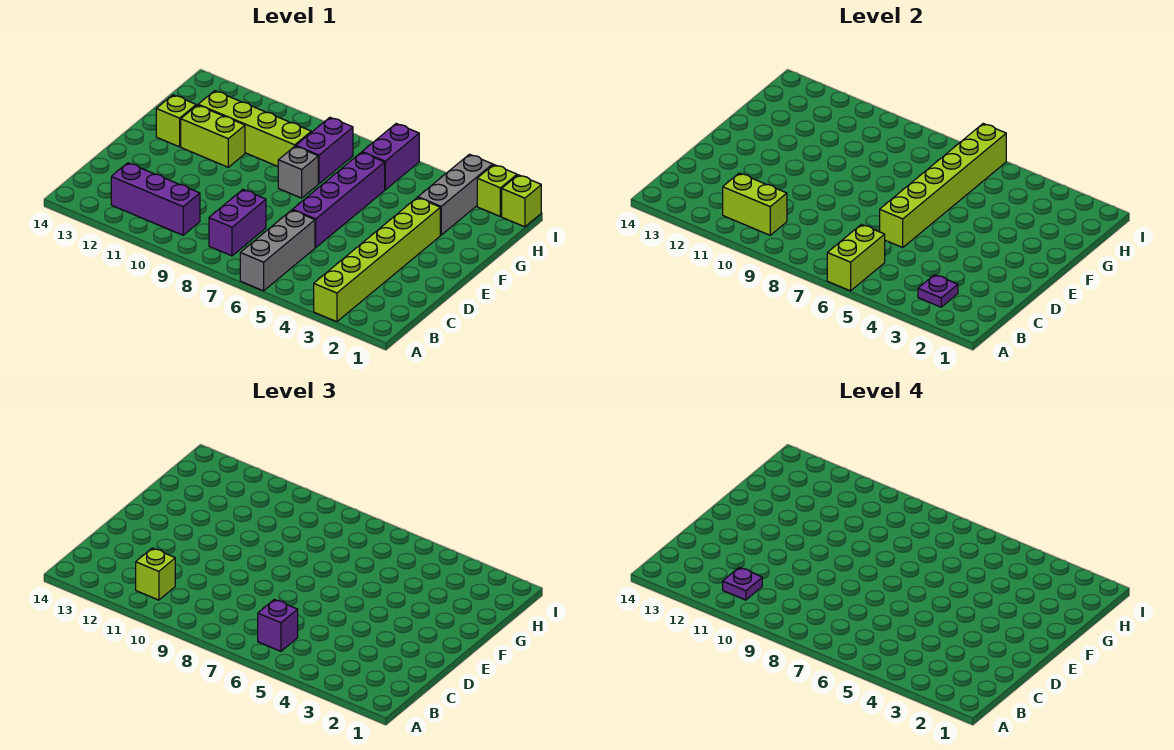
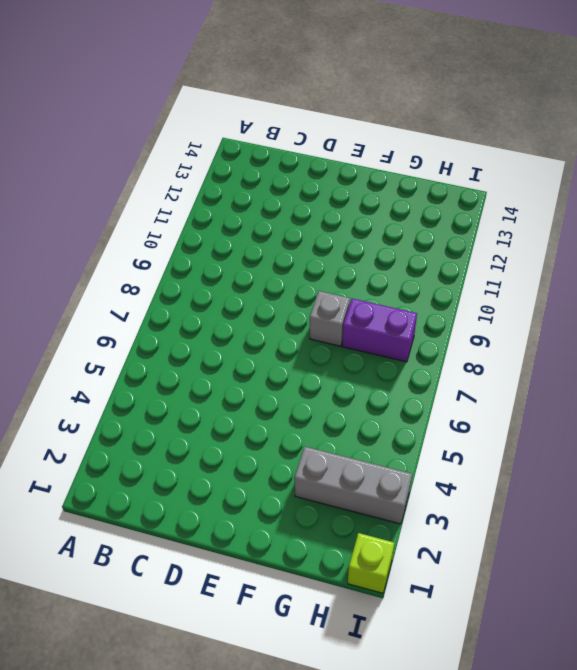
none -> lime brick A3:F3 level 1
none -> grey brick A6:C6 level 1
none -> purple brick B8:C8 level 1

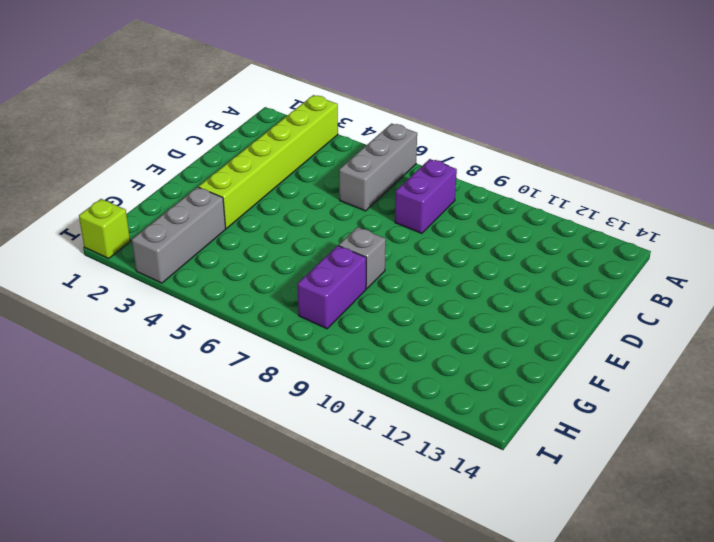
none -> purple brick B10:B12 level 1
none -> purple brick D6:G6 level 1
none -> lime brick F11:F12 level 1

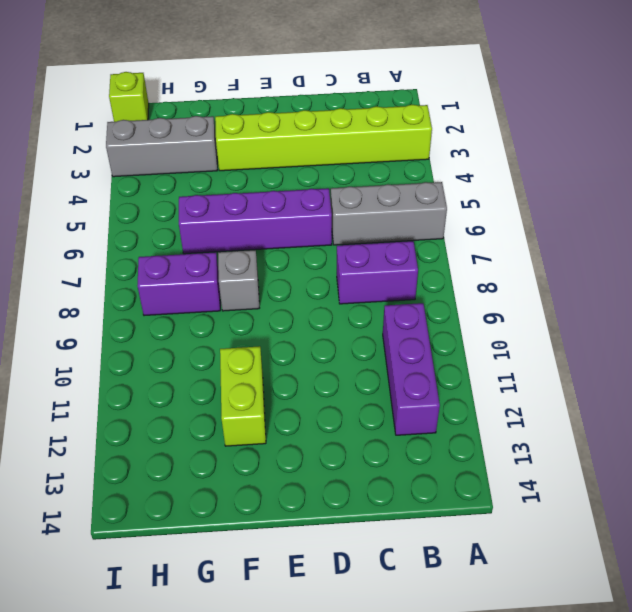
none -> lime brick F13 level 1
none -> lime brick G9:G12 level 1
none -> purple brick H6:I6 level 1

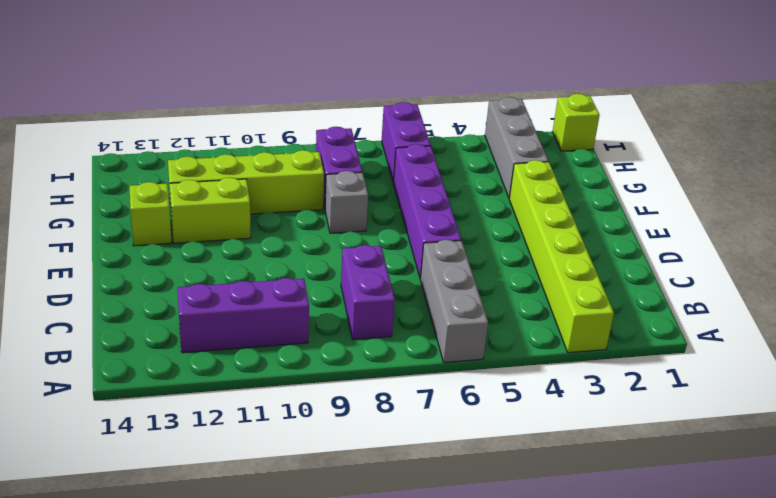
none -> lime brick I2 level 1
none -> lime brick A6:B6 level 2
none -> purple plate B3 level 2

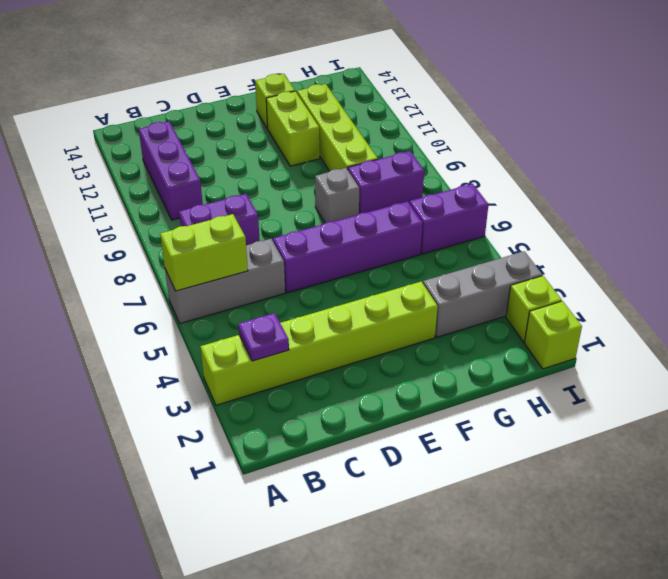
none -> lime brick B10:B11 level 2
none -> lime brick D6:I6 level 2
none -> purple brick B6 level 3

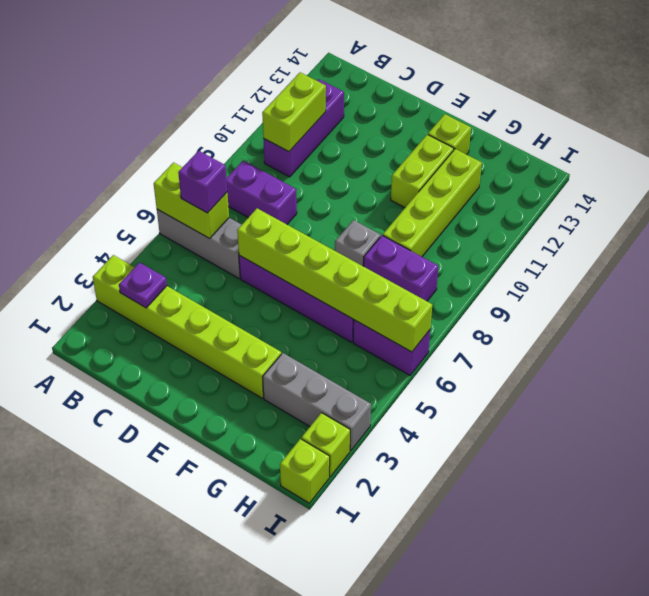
none -> lime brick B11 level 3
none -> purple plate B11 level 4

